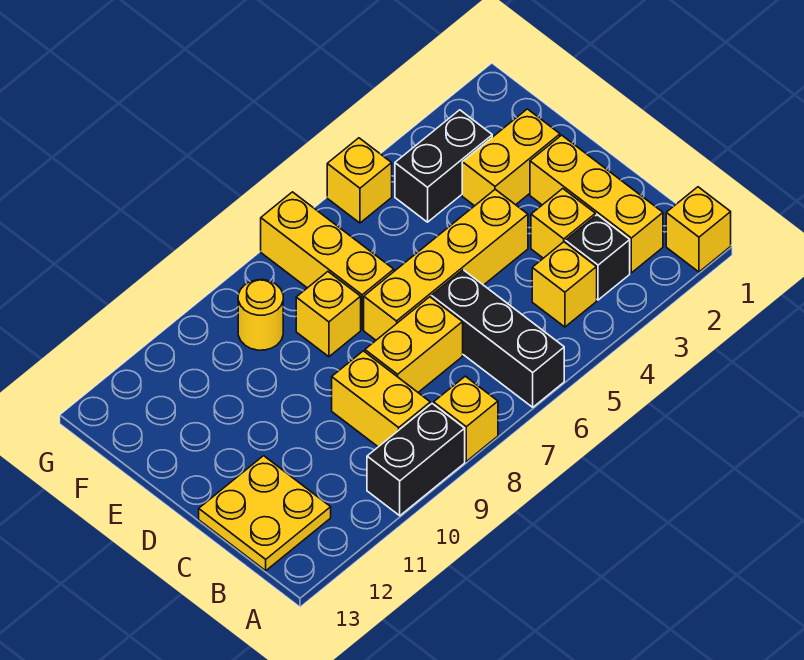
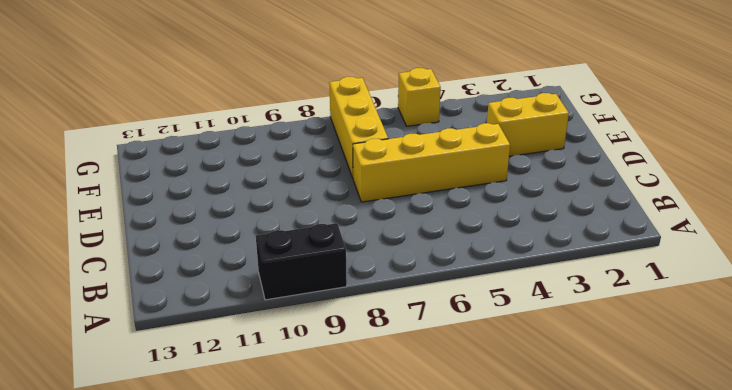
none -> yellow brick A1 level 1
none -> black brick A6:C6 level 1
none -> yellow brick A8 level 1

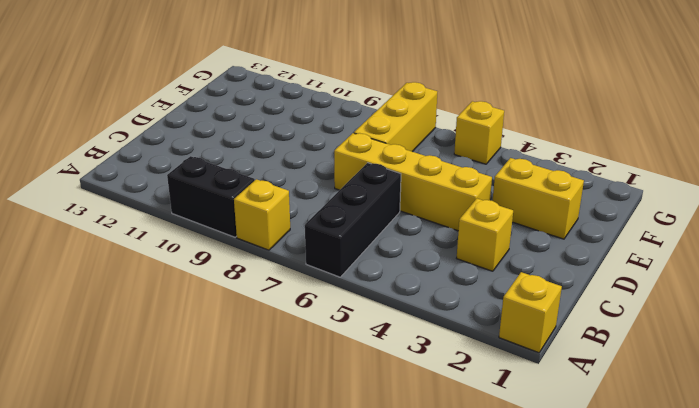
none -> yellow brick B2:D2 level 1
none -> black brick B3 level 1
none -> yellow brick B4 level 1

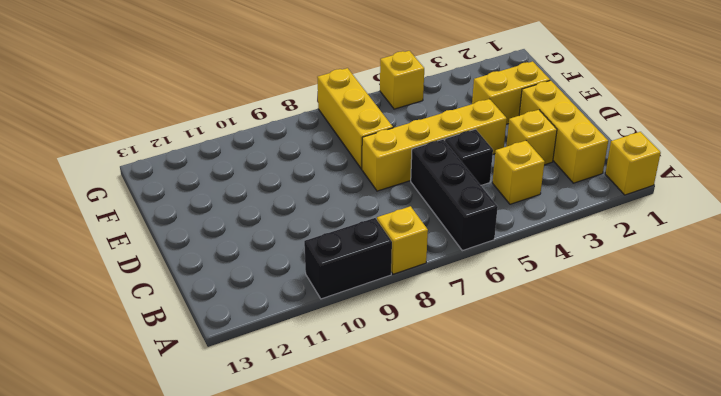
black brick C5 level 1 -> black brick B3 level 1
none -> yellow brick B9:C9 level 1
none -> yellow plate B12:C13 level 1
none -> yellow brick C7:C8 level 1

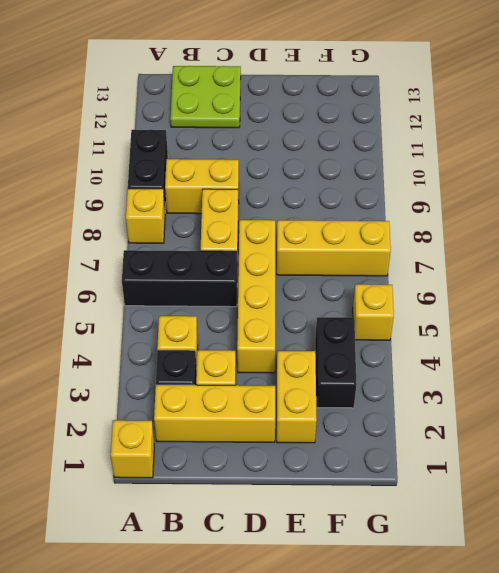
lime plate B12:C13 level 1 -> yellow plate B12:C13 level 1
none -> yellow brick E8 level 1
none -> yellow round brick F9 level 1

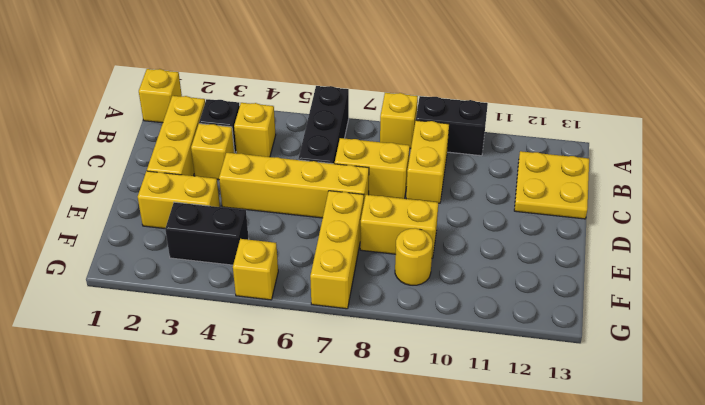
yellow brick E8:E9 level 1 -> yellow brick E8 level 1

